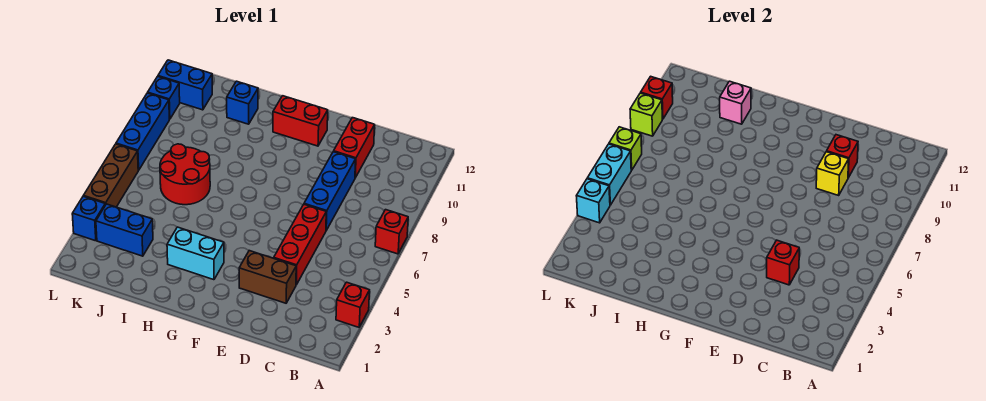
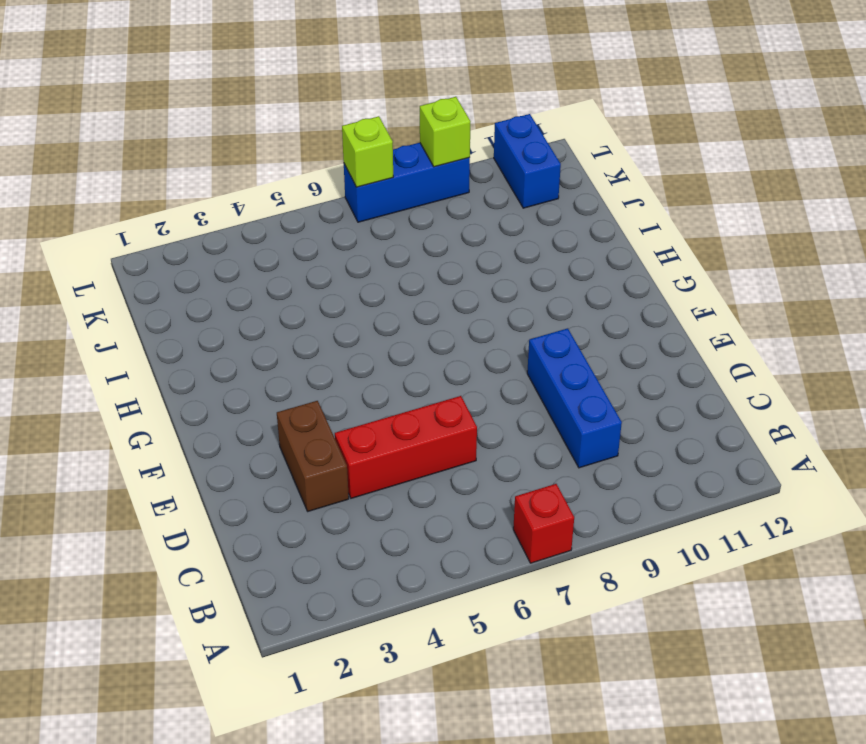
blue brick C9:E9 level 1 -> blue brick D7:D9 level 1
none -> red brick A3 level 1
none -> red brick D10:D11 level 1
none -> red brick F11:G11 level 1

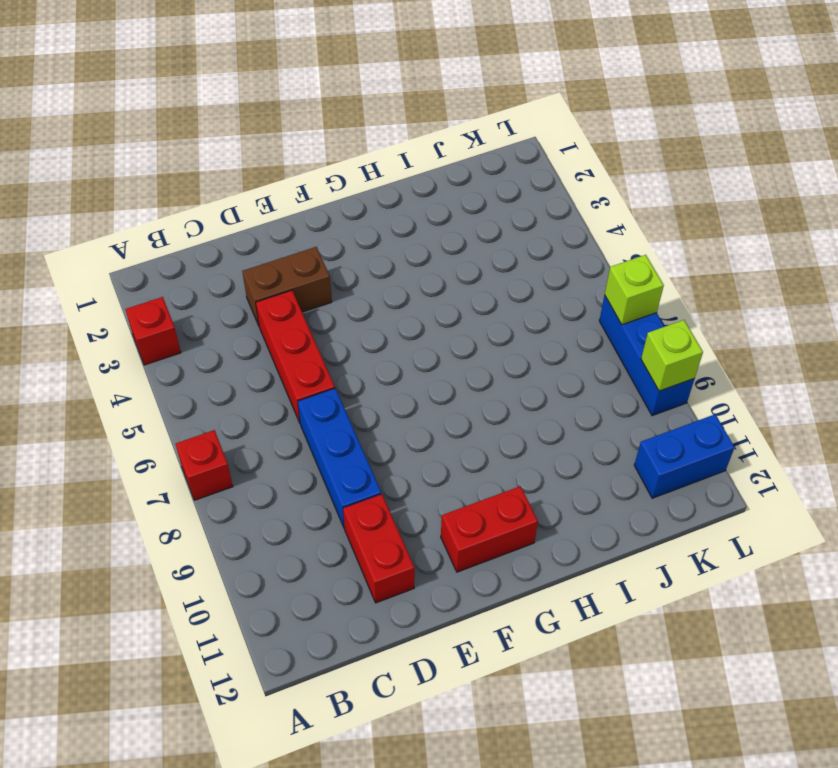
none -> cyan brick G3:H3 level 1
none -> red round brick I6:J7 level 1
none -> blue brick I11 level 1

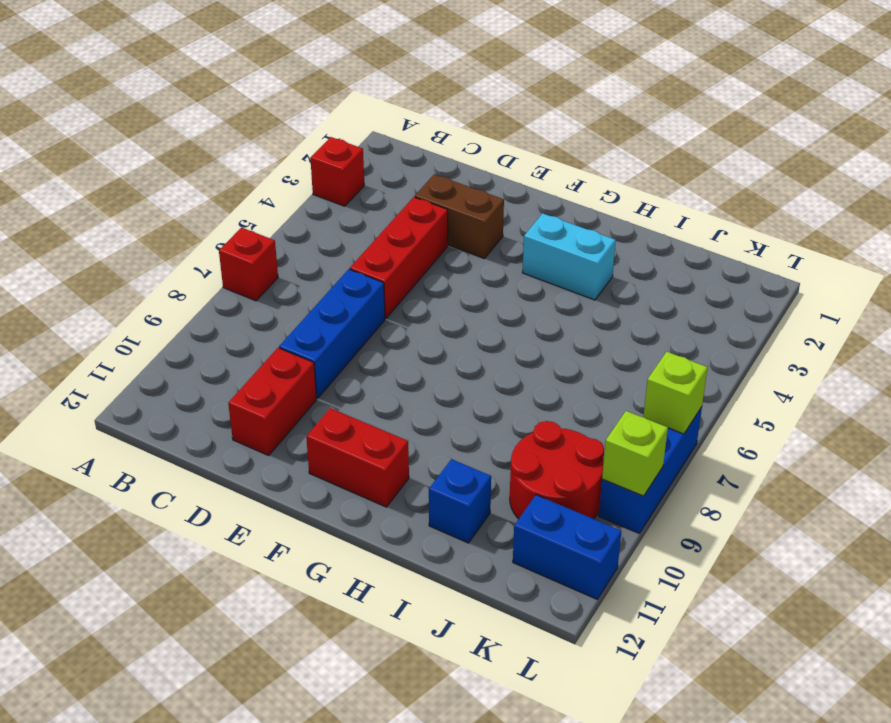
red round brick J9:K10 level 1 -> red round brick I6:J7 level 1
none -> blue brick J3:K3 level 1
none -> blue brick L3 level 1
none -> brown brick L4:L6 level 1

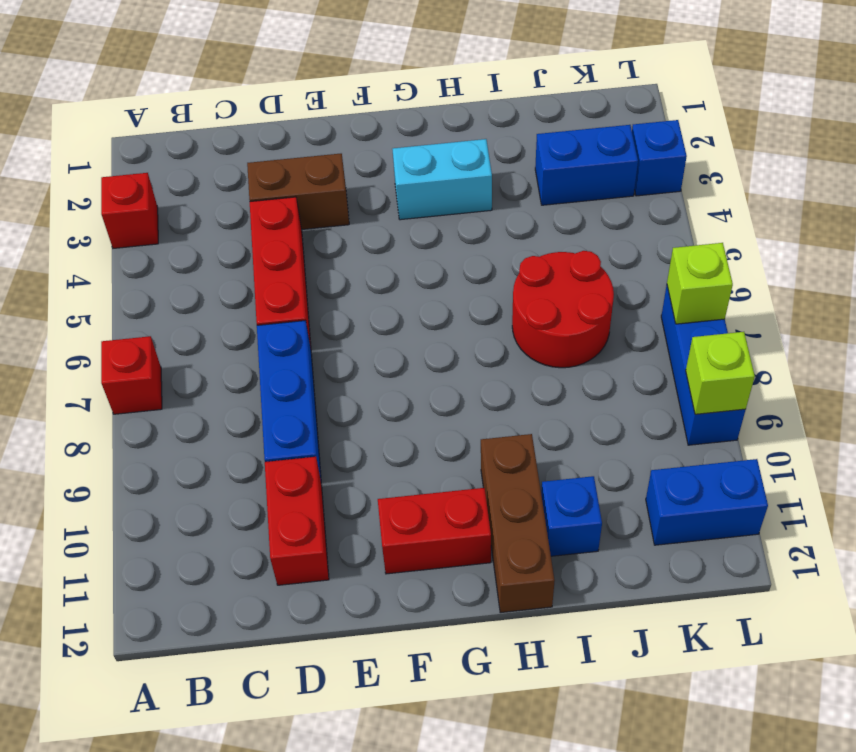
brown brick H10:H12 level 1 -> brown brick L4:L6 level 1
none -> blue brick L10 level 1
none -> red brick D4 level 2
none -> yellow brick D9 level 2

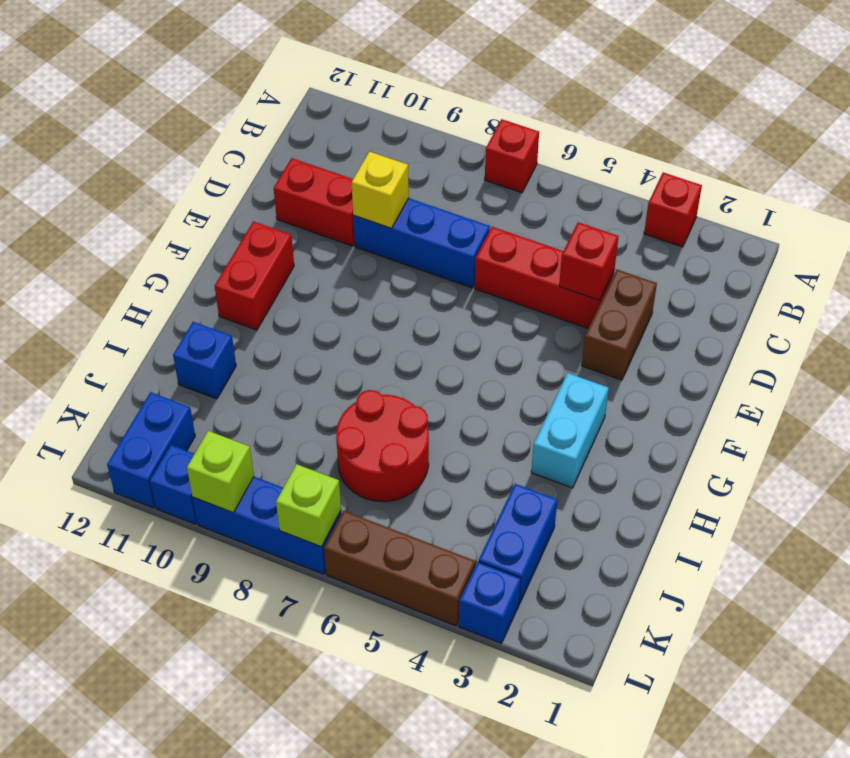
none -> red brick D10 level 2
none -> pink brick I11 level 2
none -> cyan brick L4 level 2

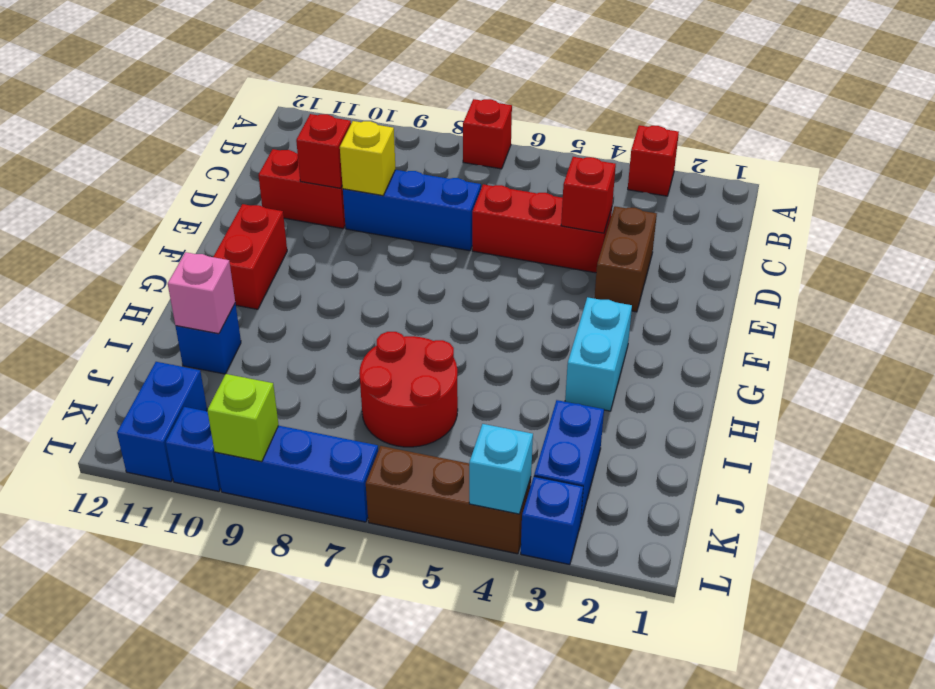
none -> cyan brick L5:L6 level 2
none -> lime brick L7 level 2
none -> red brick L10 level 2

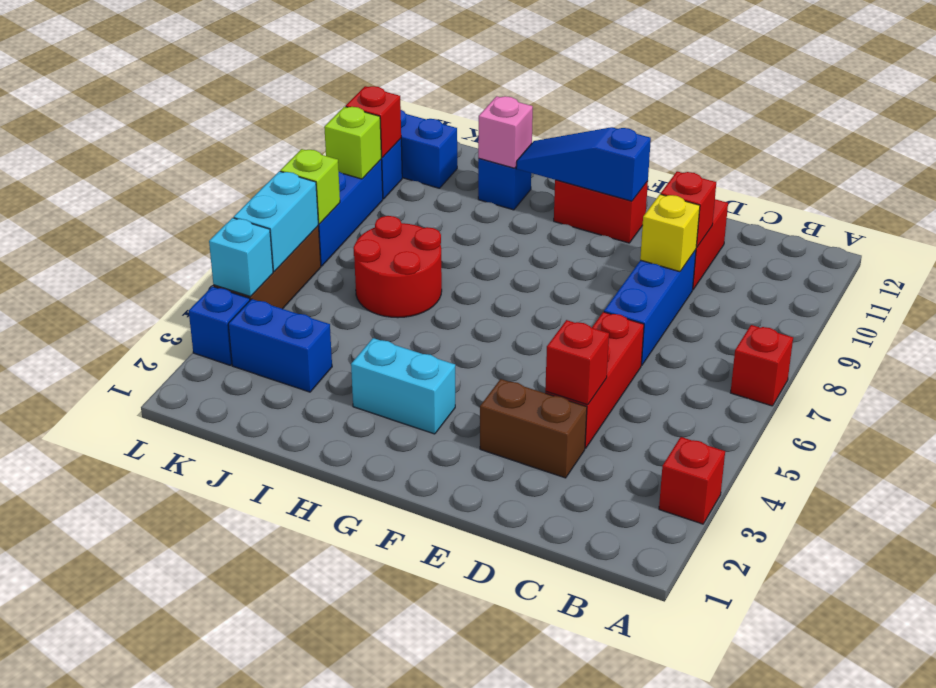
blue slope F11:H11 level 2 top F -> none

